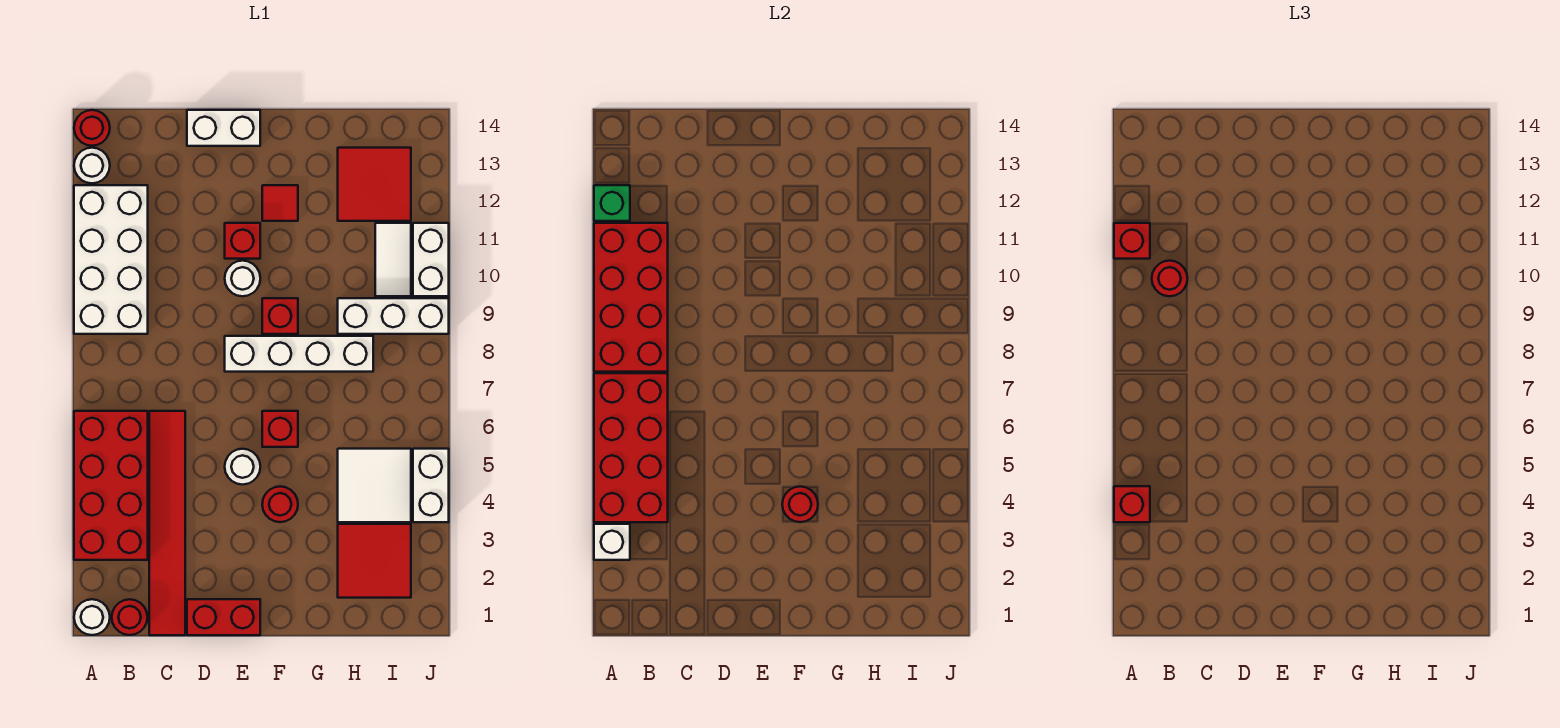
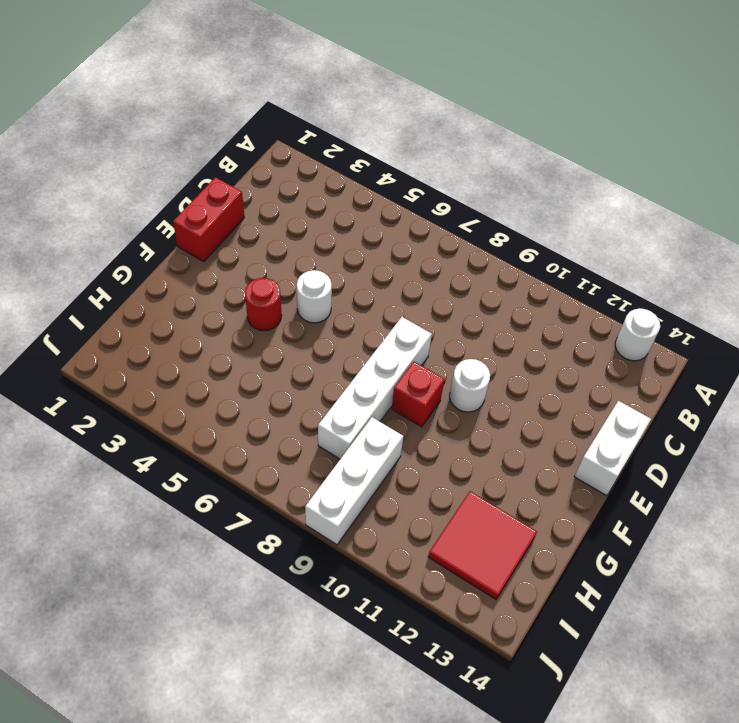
none -> white round brick A1 level 1
none -> red brick A3:B6 level 1
none -> white brick A9:B12 level 1
none -> red round brick A14 level 1

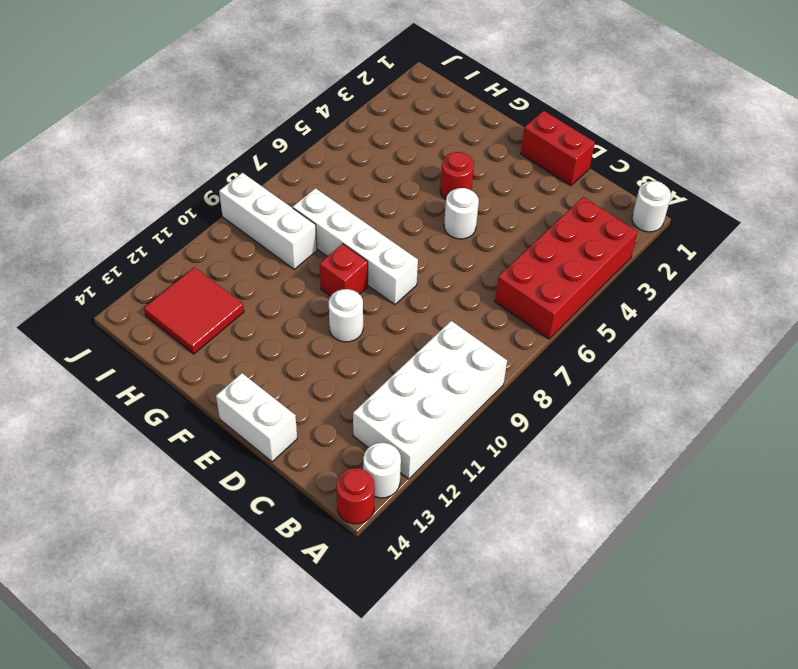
none -> red round brick B1 level 1
none -> red tile C1:C6 level 1
none -> red brick E11 level 1
none -> red brick F6 level 1

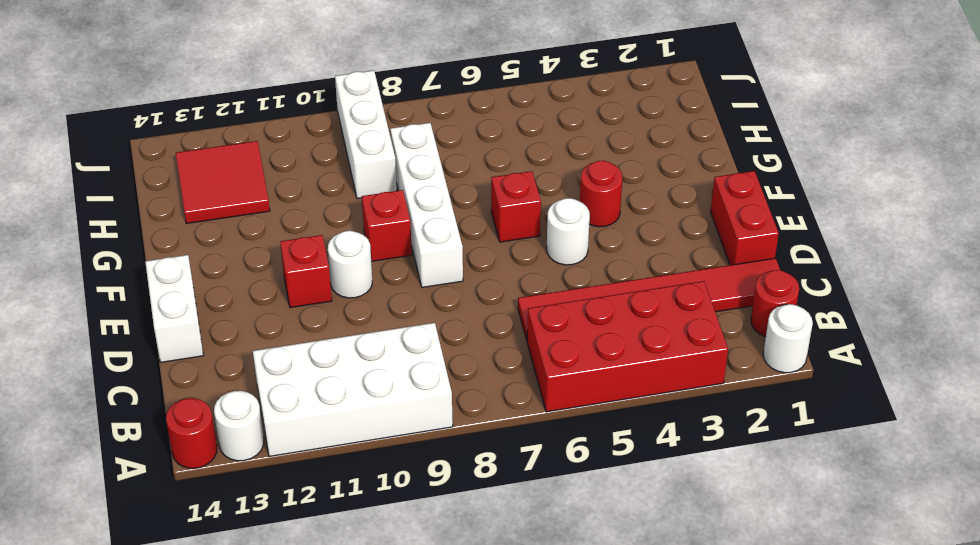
none -> red tile F12 level 1
none -> red tile H2:I3 level 1
none -> white tile H4:I5 level 1
none -> white tile I10:I11 level 1

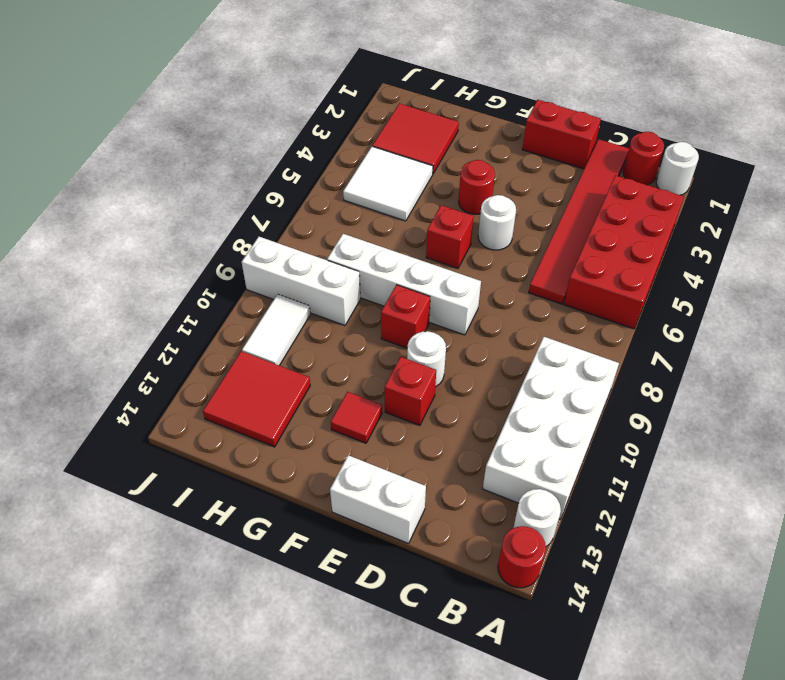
none -> white brick J4:J5 level 1
none -> white brick J10:J11 level 1
none -> white brick A3 level 2
none -> red brick A4:B7 level 2

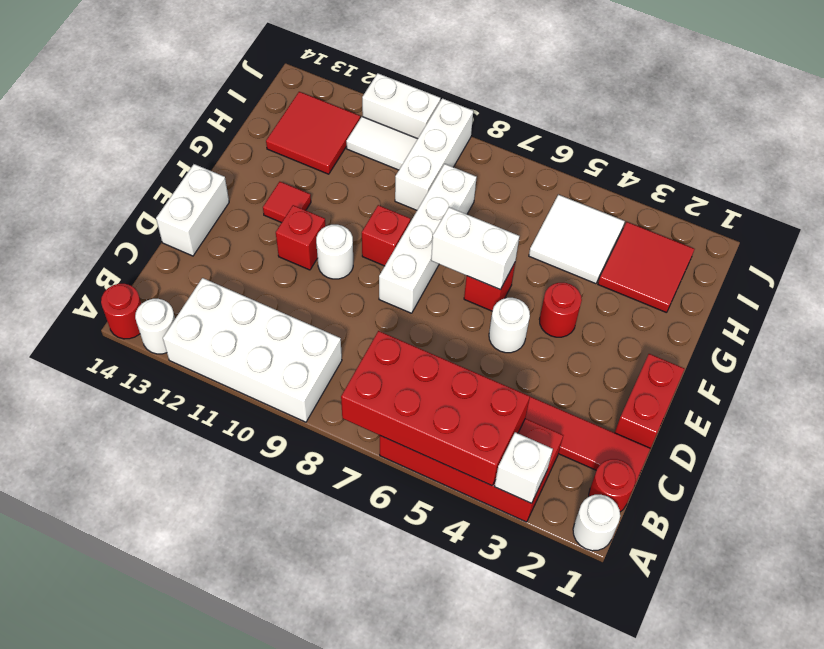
white brick F6:F7 level 2 -> white brick J4:J5 level 1
none -> red brick A8:B11 level 2
none -> green brick A12 level 2
none -> red round brick F4 level 2
none -> red brick A4 level 3

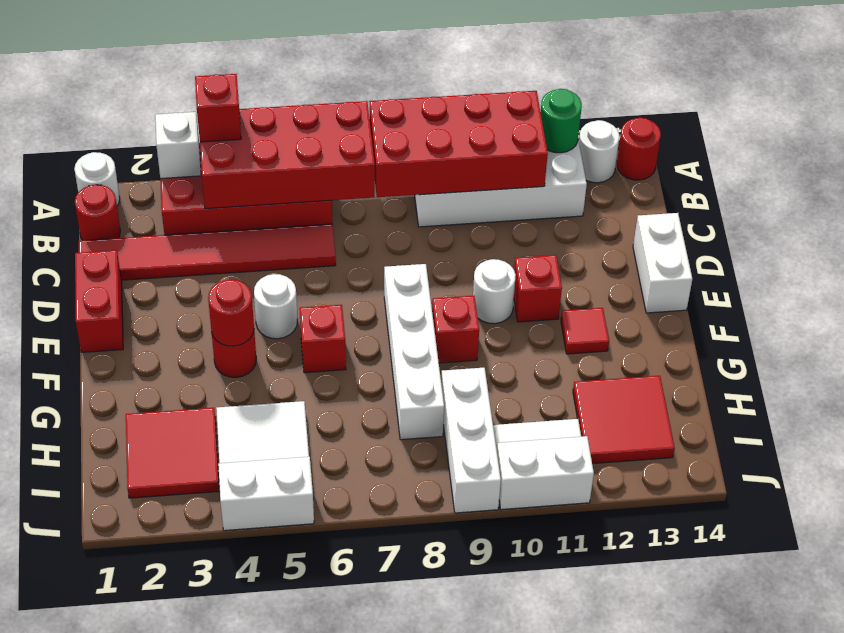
green round brick A12 level 2 -> green brick A12 level 2
none -> red brick A11 level 3
none -> red round brick B10 level 3

